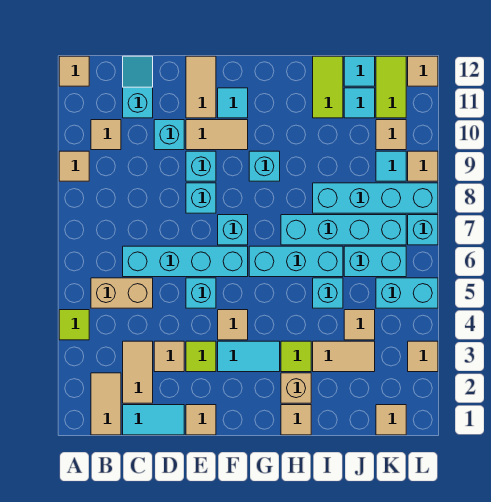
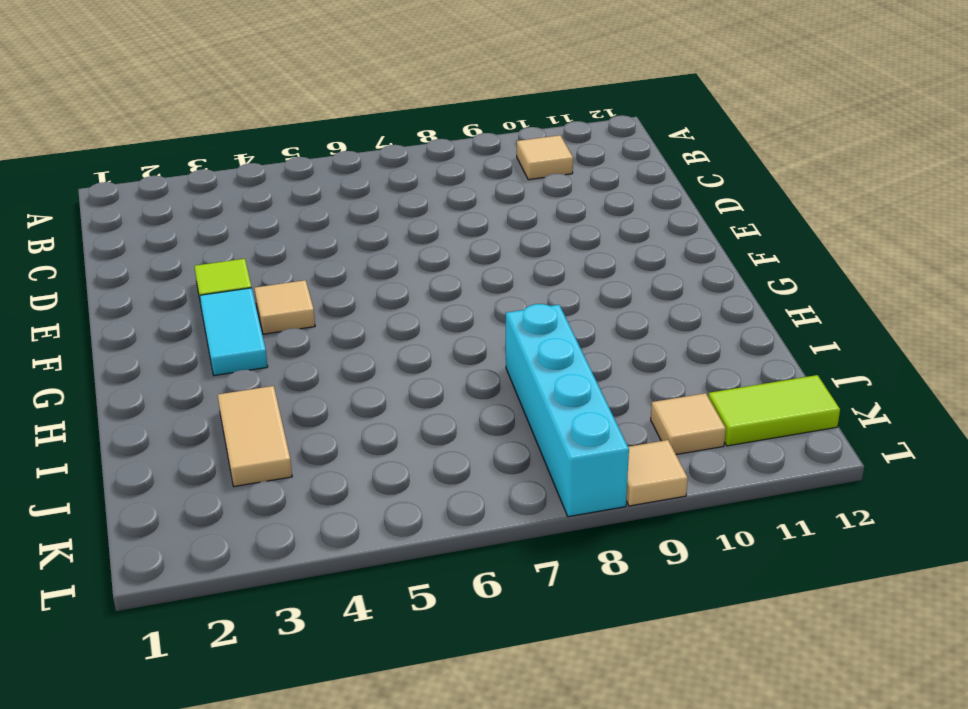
none -> lime tile A4 level 1
none -> tan tile A9 level 1
none -> tan tile A12 level 1
none -> tan tile B1:B2 level 1

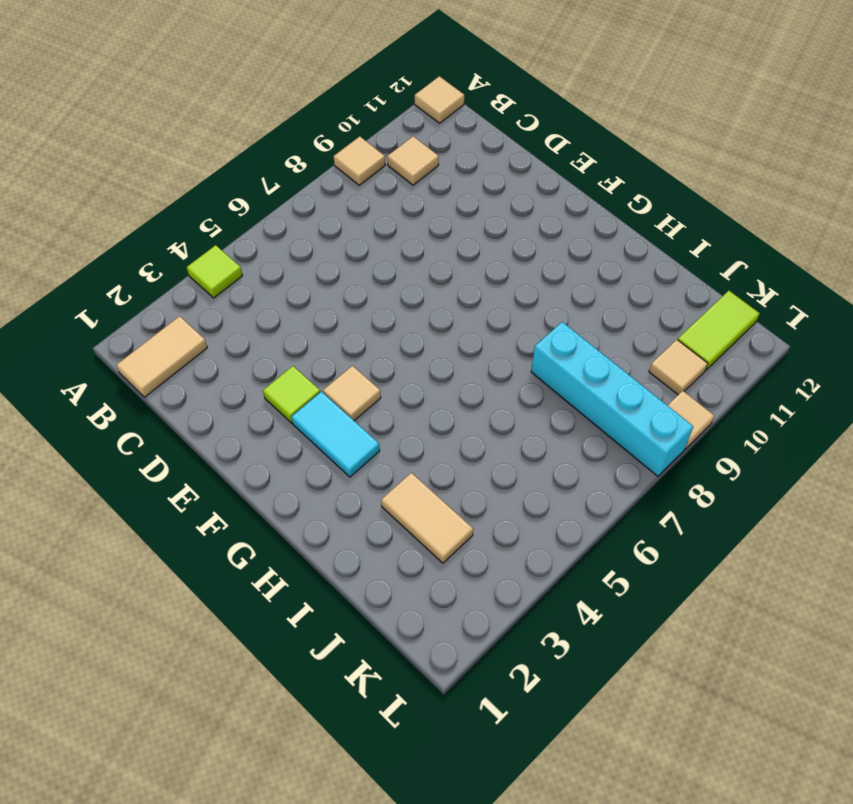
none -> tan brick B5:C5 level 1
none -> cyan tile C1:D1 level 1
none -> tan tile C2:C3 level 1
none -> cyan brick C6:F6 level 1

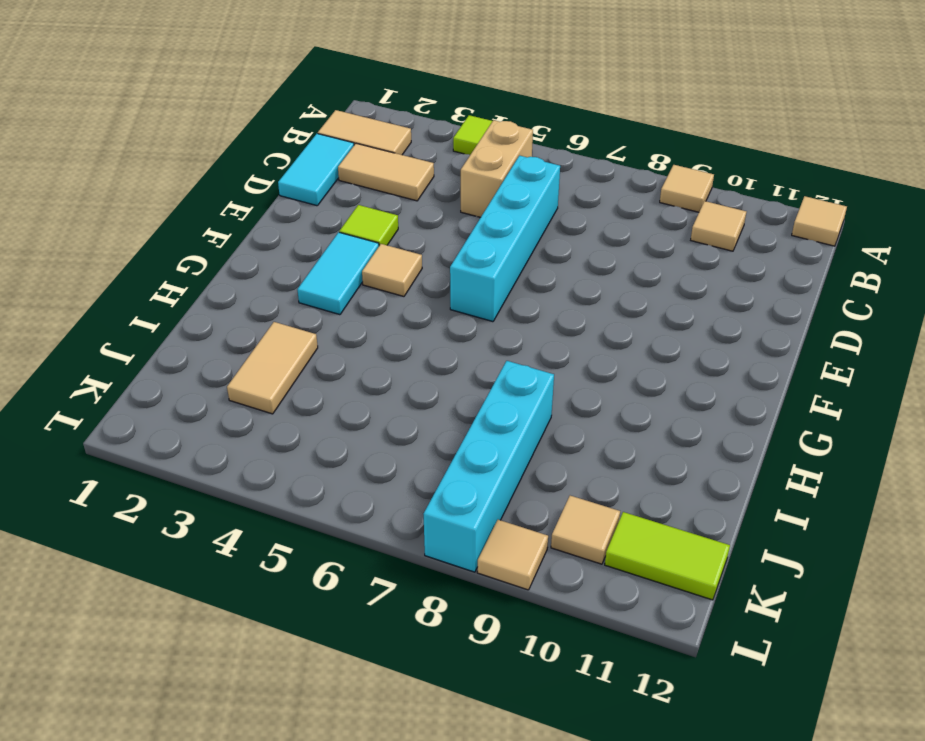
none -> cyan slope C11:C12 level 1 top 11
none -> tan tile D3 level 1
none -> cyan brick D10 level 1
none -> tan tile E1 level 1

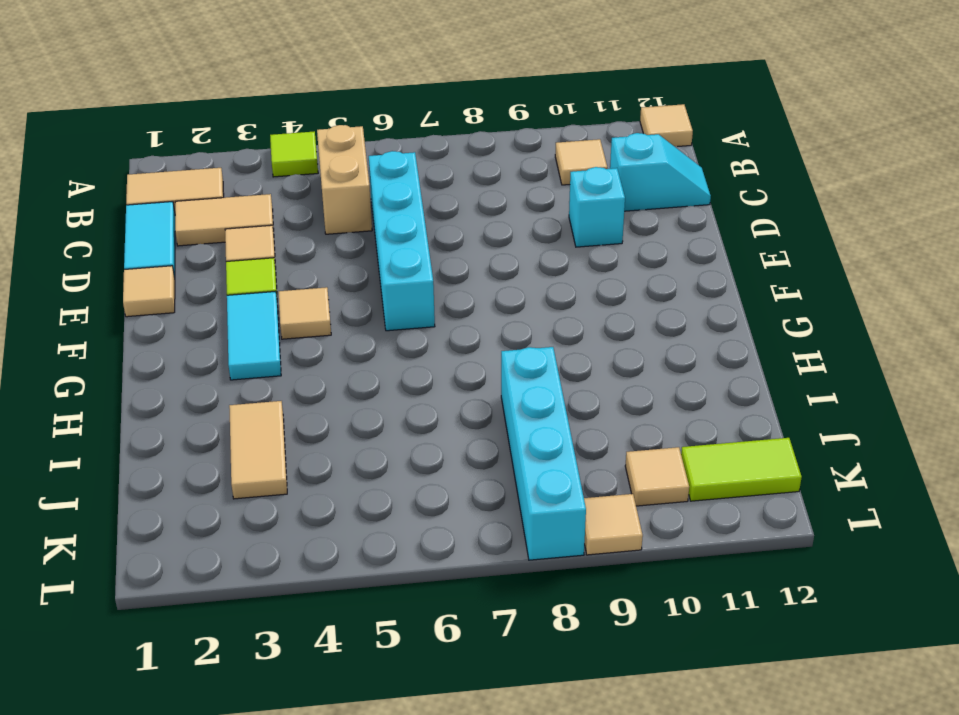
none -> tan tile A9 level 1
none -> cyan brick E5 level 1
none -> cyan brick E8 level 1
none -> cyan brick E9 level 1

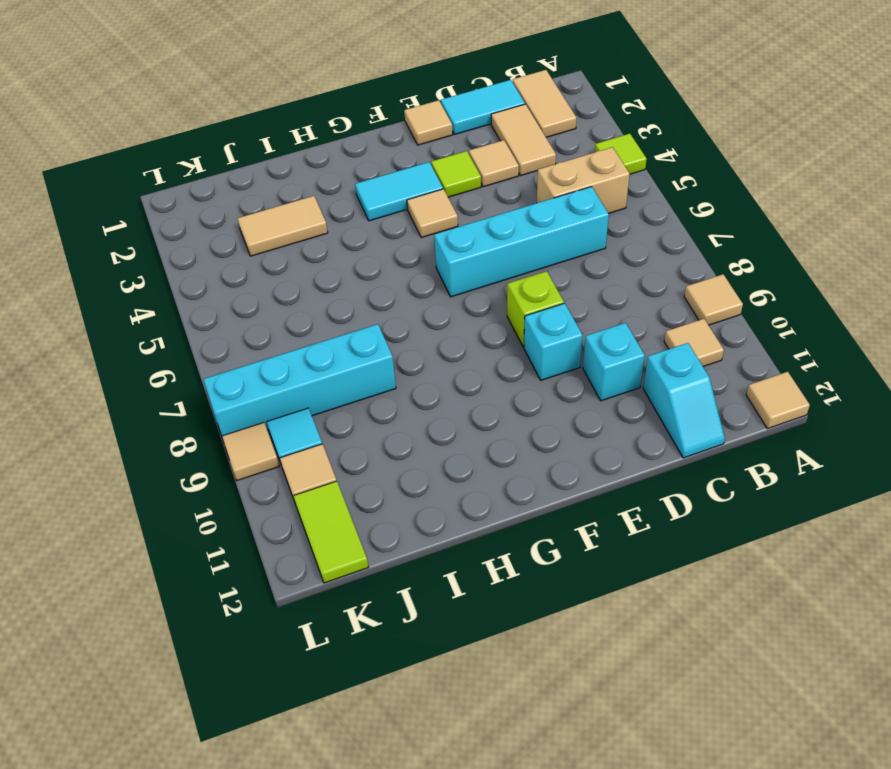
lime brick E8 level 1 -> cyan brick E8 level 1
none -> cyan brick E5 level 1
none -> tan tile E10:F10 level 1
none -> tan tile E11:E12 level 1
none -> cyan brick F7 level 1

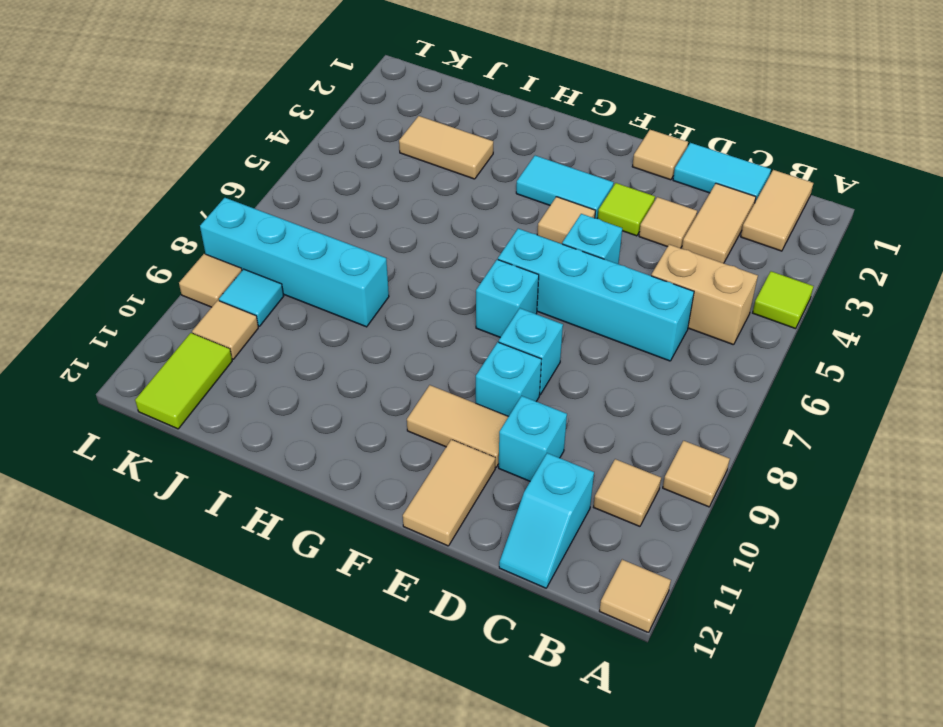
none -> cyan tile F11 level 1
none -> cyan brick G6:I6 level 1
none -> cyan brick G9 level 1
none -> tan tile H1 level 1

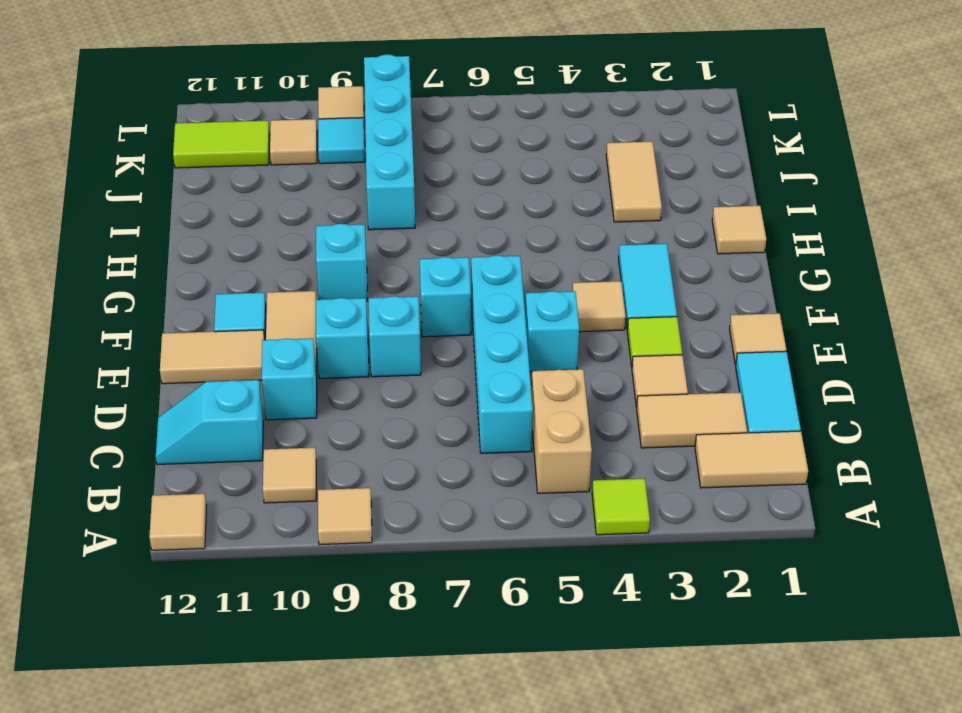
none -> cyan brick G6:I6 level 1
none -> tan brick H2 level 1
none -> lime tile H3 level 1
none -> cyan brick H7:K7 level 1

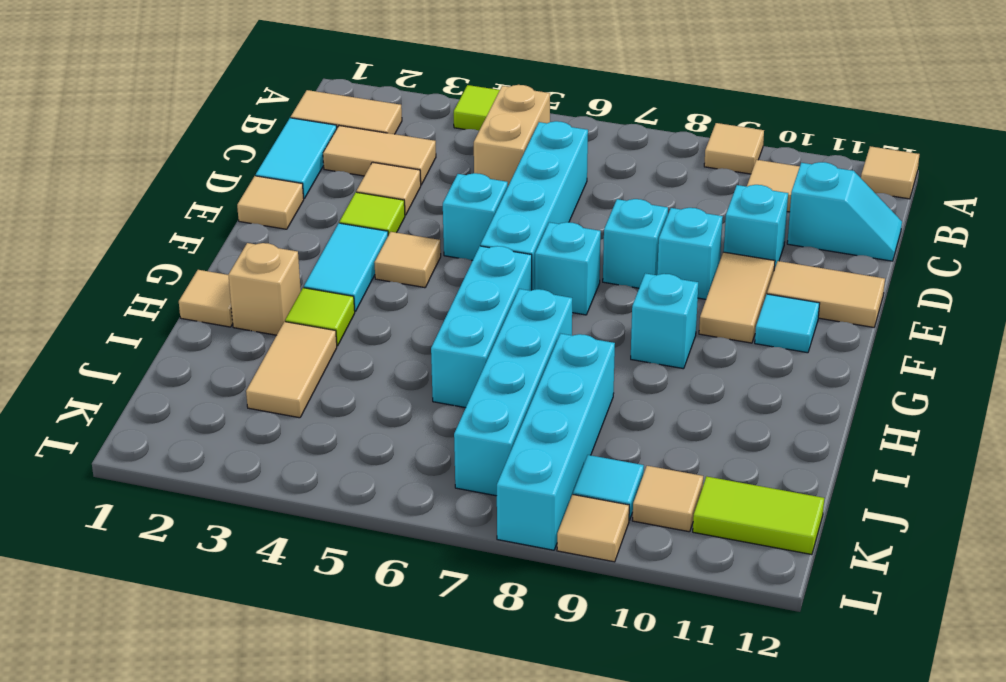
none -> cyan brick I5 level 1
none -> lime tile I11:I12 level 1
none -> tan tile J4 level 1
none -> cyan brick J6:K6 level 1

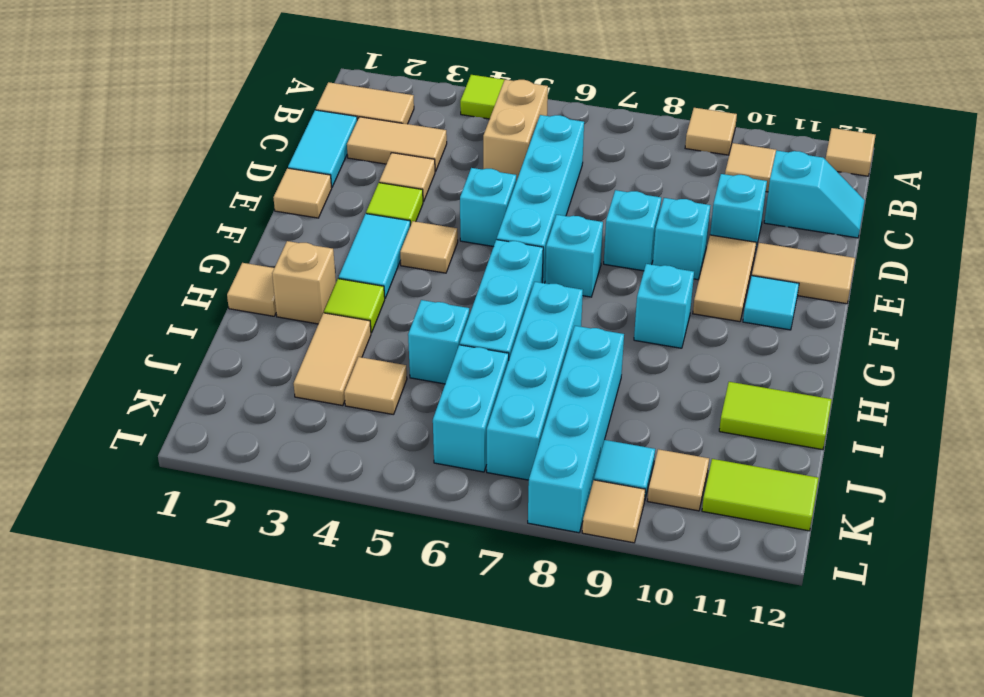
none -> cyan tile J11 level 1
none -> cyan tile J12 level 1
none -> tan tile K1 level 1
none -> cyan brick K5:L5 level 1

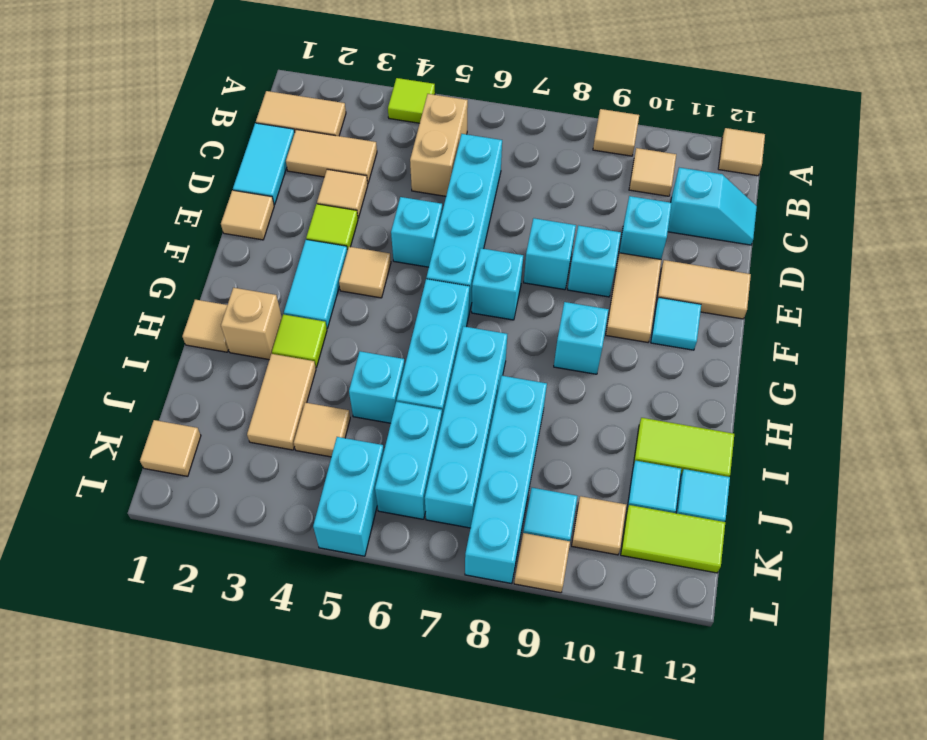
none -> tan tile L3 level 1
none -> cyan brick L7 level 1
none -> tan tile L12 level 1

